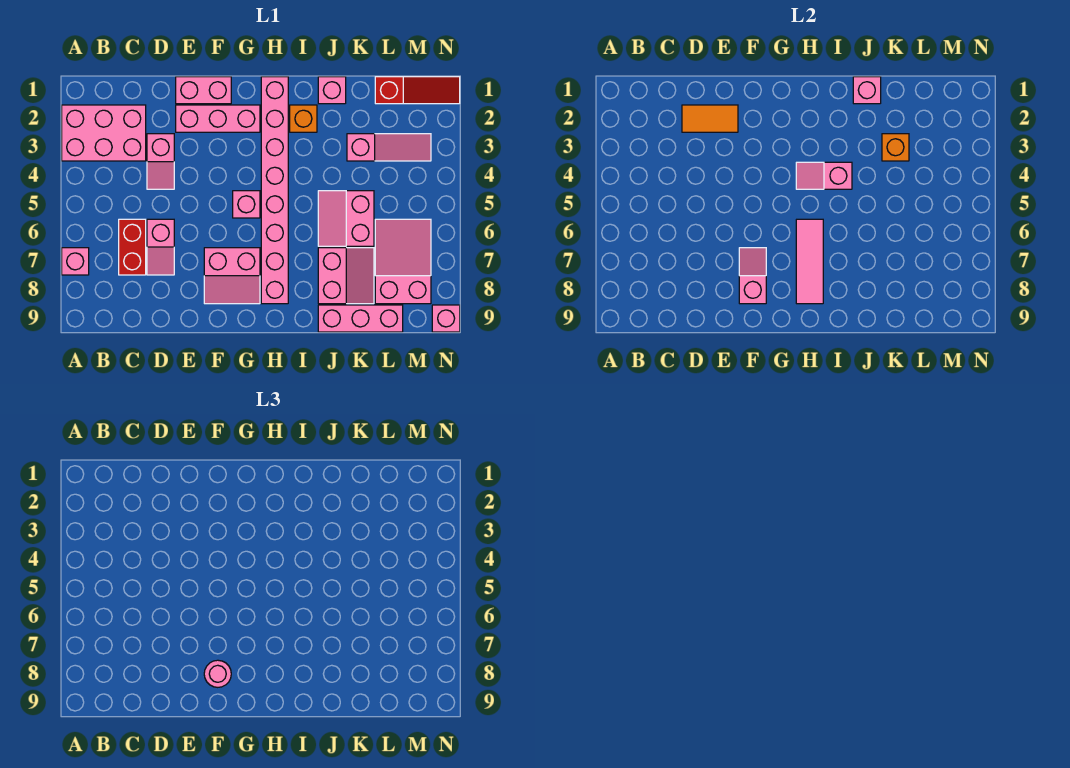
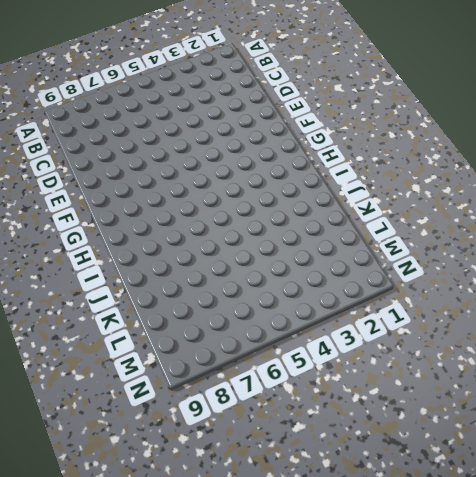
none -> pink brick A2:C3 level 1
none -> pink brick A7 level 1
none -> red brick C6:C7 level 1

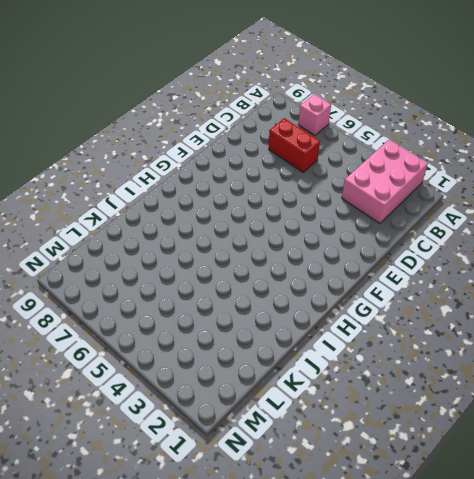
none -> pink slope D3:D4 level 1 top 3
none -> pink slope D6:D7 level 1 top 6
none -> pink brick E1:F1 level 1

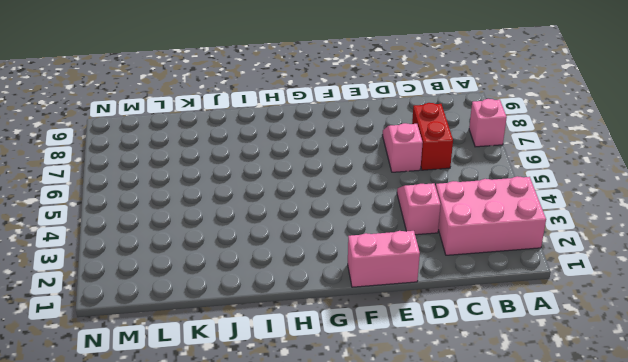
none -> pink brick E2:G2 level 1
none -> pink slope F7:G8 level 1 top 7
none -> pink brick G5 level 1

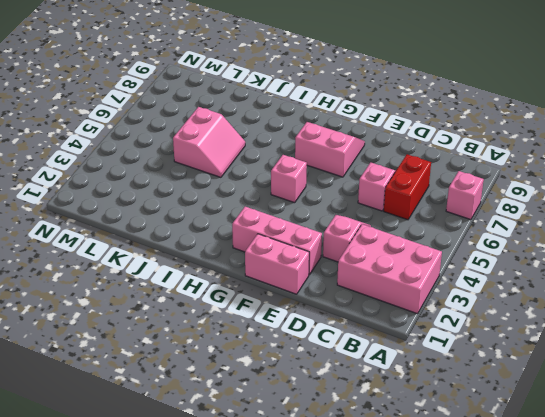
none -> pink brick H1:H8 level 1
none -> orange brick I2 level 1
none -> pink brick J1 level 1

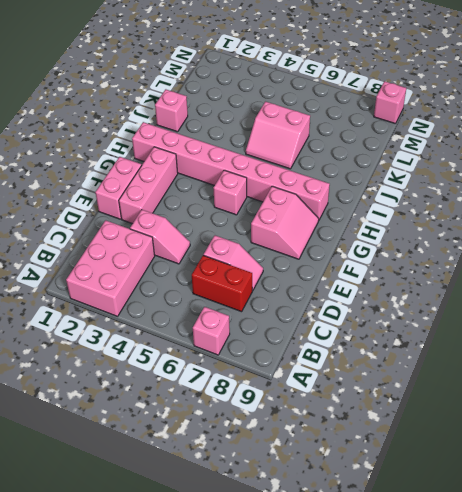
none -> orange brick I2 level 1
none -> pink slope J7:K8 level 1 top J
none -> pink brick J9:L9 level 1

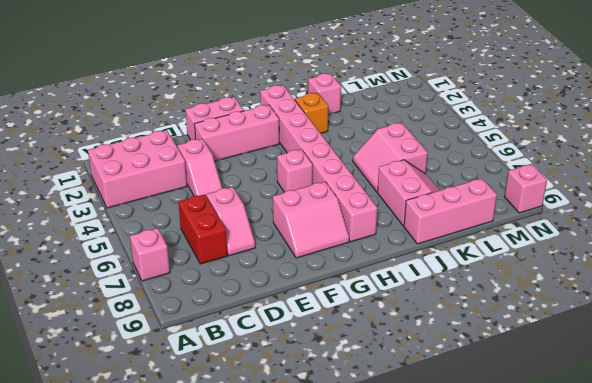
none -> pink slope K3:M3 level 1 top K
none -> red slope L1:N1 level 1 top L
none -> pink slope L6:M8 level 1 top 8

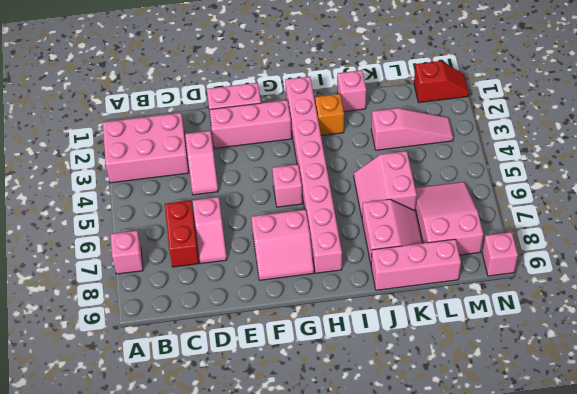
red slope M1:N1 level 1 top M -> red slope L1:N1 level 1 top L
none -> orange tile D2:E2 level 2
none -> pink slope F7:F8 level 2 top 8
none -> pink slope H4:I4 level 2 top I

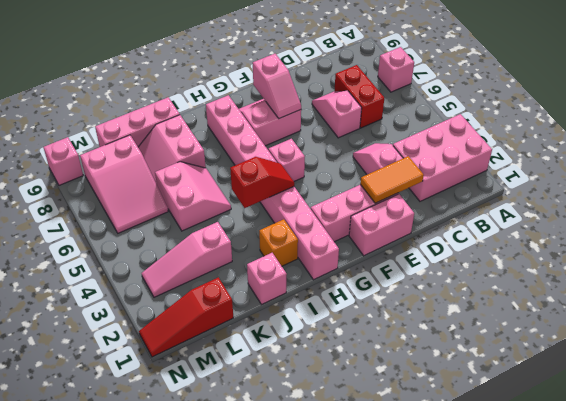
red slope H4:I4 level 2 top I -> pink slope H4:I4 level 2 top I
none -> pink tile H6:H8 level 2
none -> pink brick J1 level 2
none -> orange brick K3 level 2

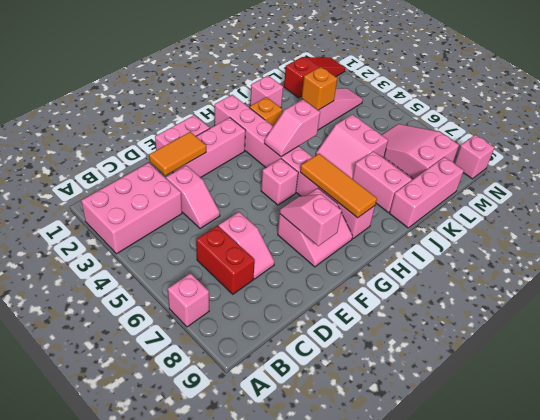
orange tile H6:H8 level 2 -> pink tile H6:H8 level 2
none -> pink brick J1 level 2
none -> pink round brick F8 level 3

